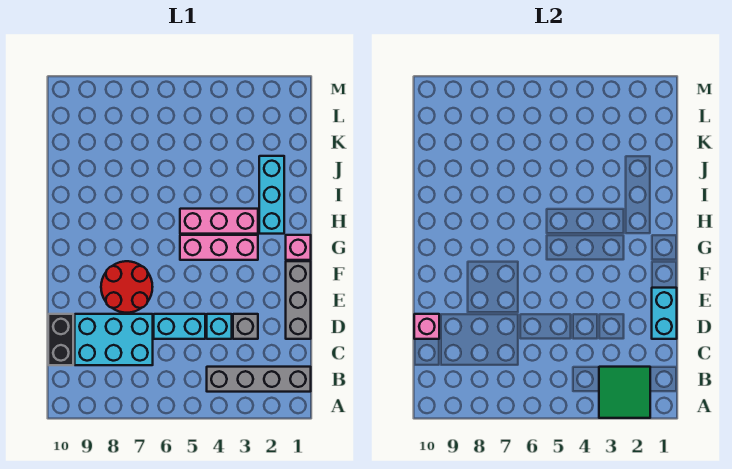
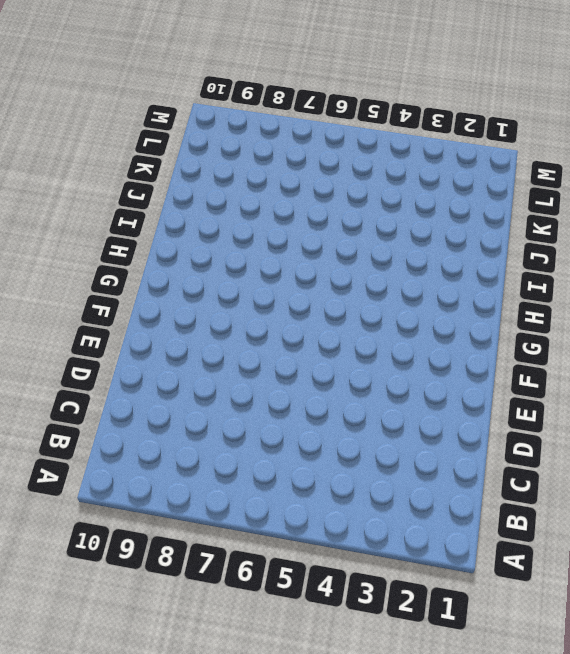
none -> grey brick B1:B4 level 1
none -> cyan brick C7:D9 level 1
none -> black brick C10:D10 level 1

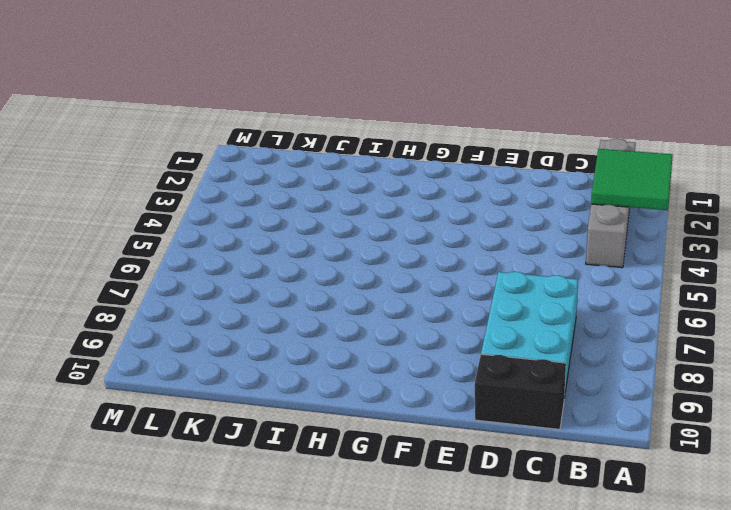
none -> grey brick D1:F1 level 1
none -> grey brick D3 level 1
none -> cyan brick D4 level 1

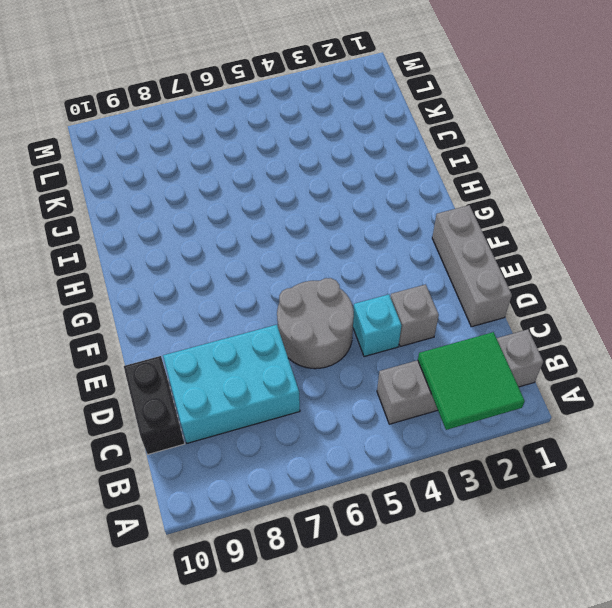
grey round brick D5:E6 level 1 -> cyan brick D5:D6 level 1
none -> red round brick E7:F8 level 1
none -> pink brick G1 level 1
none -> pink brick G3:G5 level 1

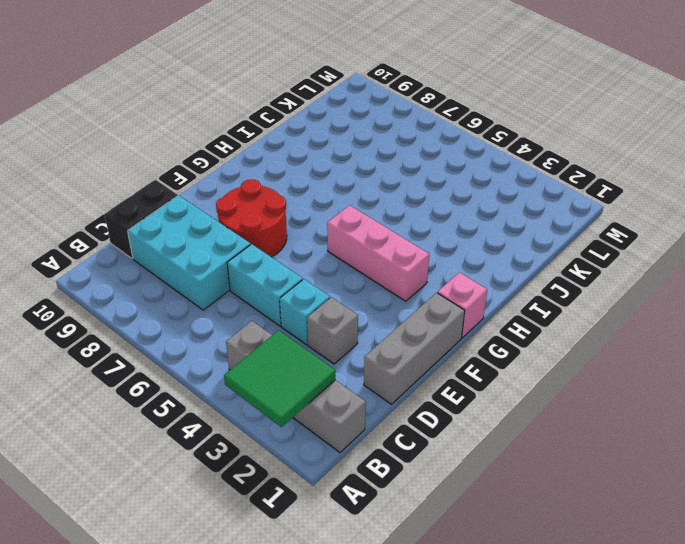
none -> cyan brick H2:J2 level 1
none -> pink brick H3:H5 level 1
none -> cyan brick D1:E1 level 2

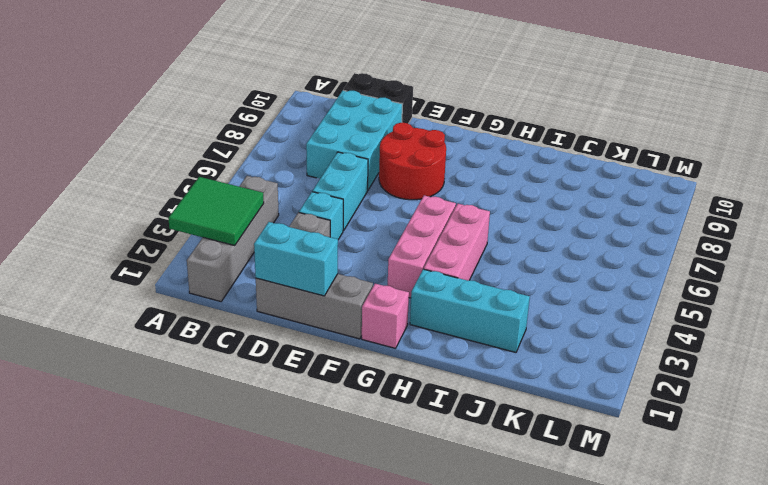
none -> pink brick D10 level 2

